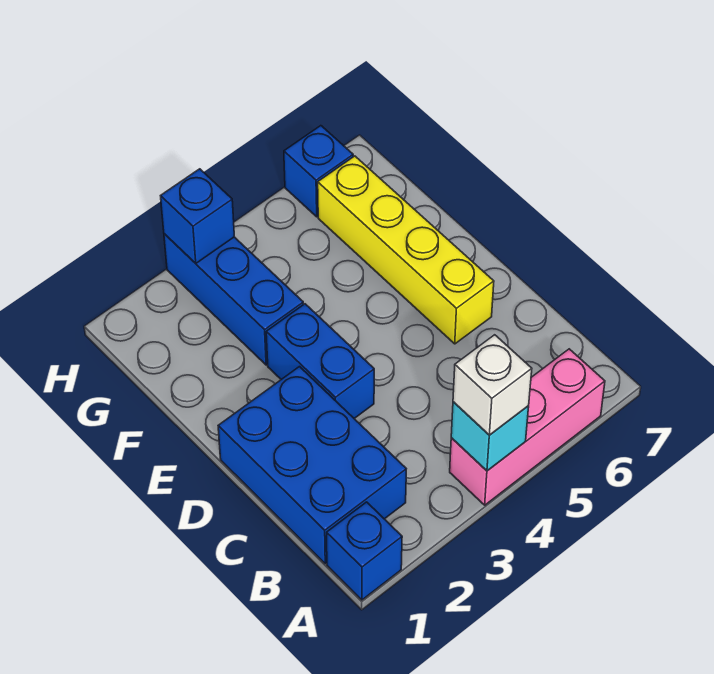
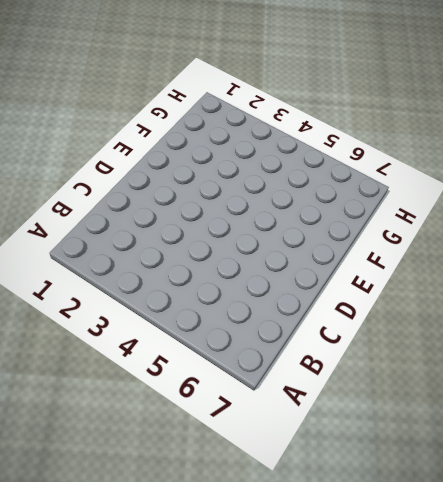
none -> blue brick A1 level 1
none -> pink brick A4:A6 level 1

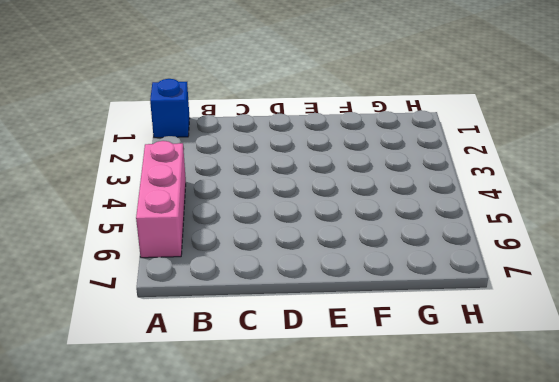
none -> blue brick B1:D2 level 1
none -> blue brick D3:E3 level 1

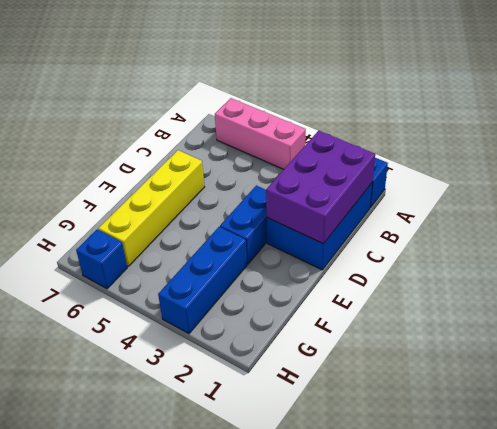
purple brick B1:D2 level 2 -> none
none -> cyan brick A4 level 2
none -> blue brick H3 level 2

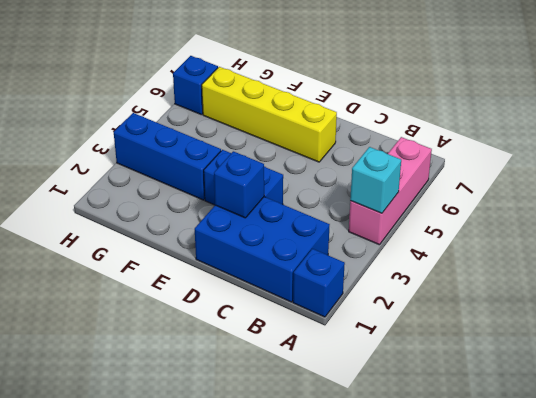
blue brick D2 level 2 -> blue brick H3 level 2
none -> white brick A4 level 3

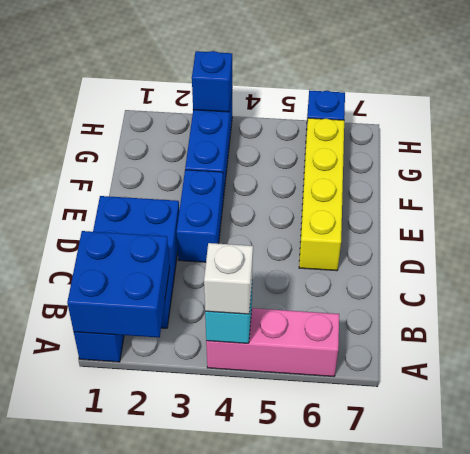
blue brick A1:B2 level 2 -> none

